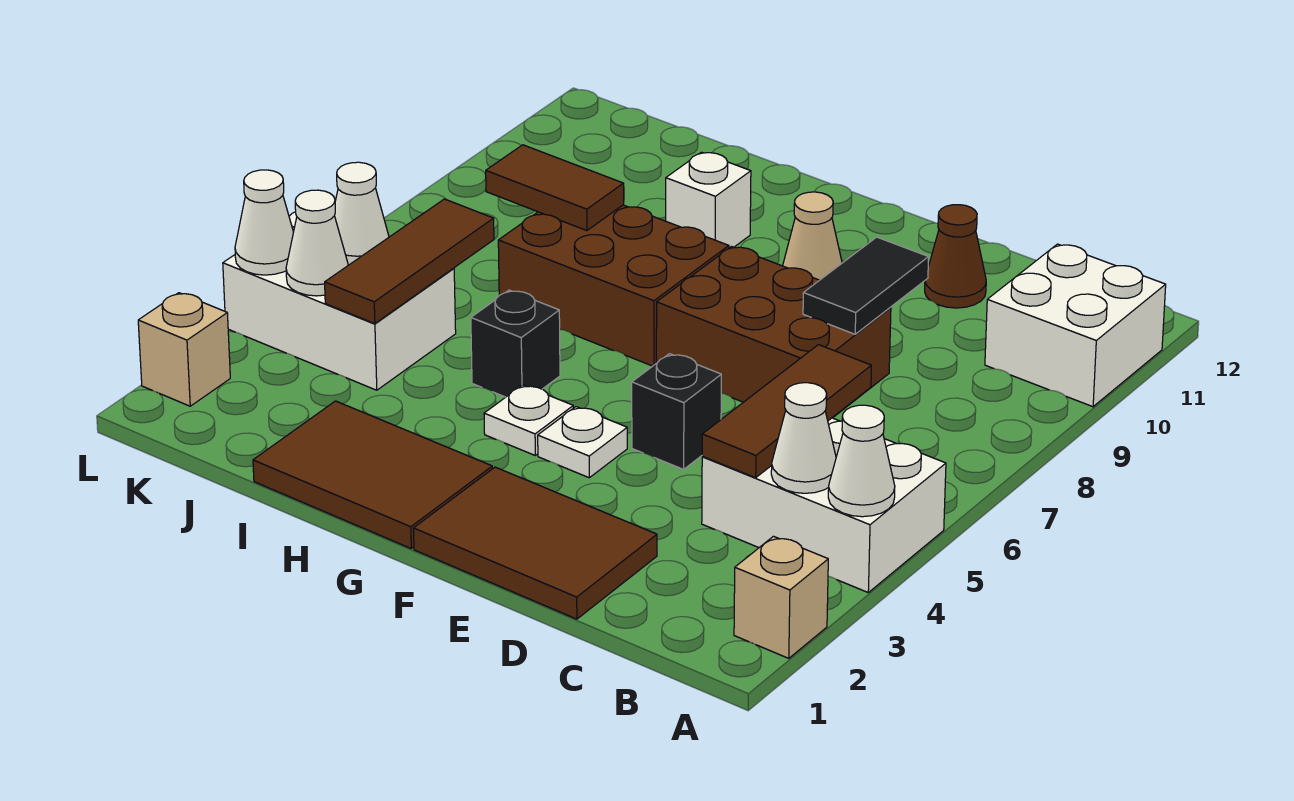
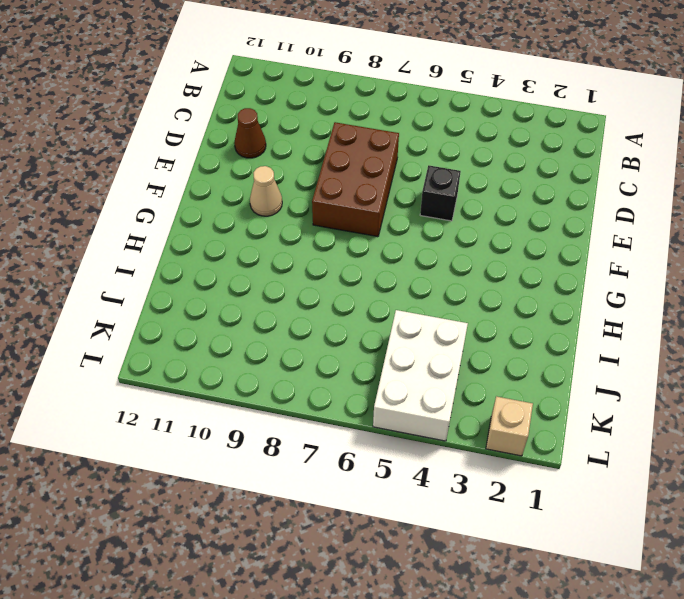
none -> tan brick A2 level 1
none -> white brick A4:C5 level 1
none -> white brick A10:B11 level 1

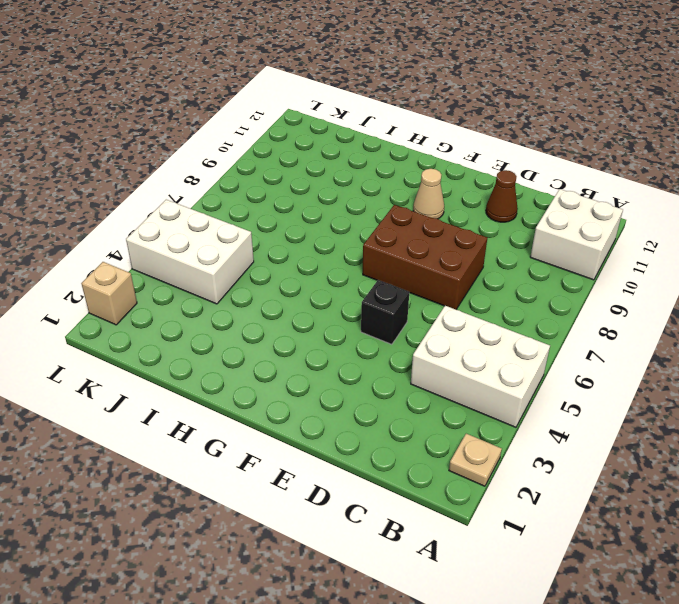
tan plate A2 level 1 -> tan brick A2 level 1
none -> brown tile D1:F2 level 1
none -> white plate F4 level 1
none -> brown tile G1:I2 level 1

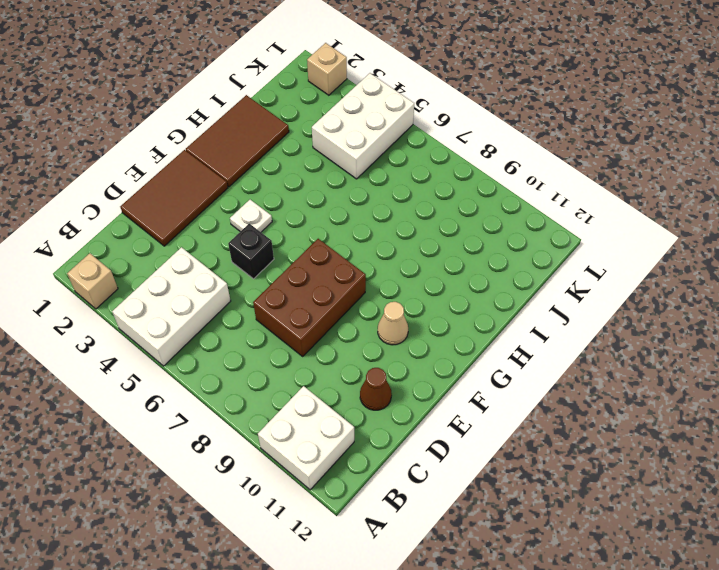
none -> white plate G4 level 1
none -> brown brick G7:I8 level 1
none -> black brick H5 level 1

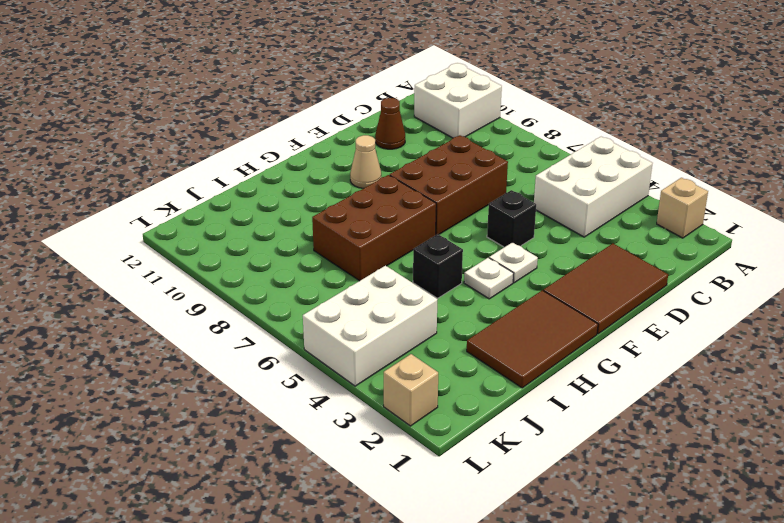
none -> white brick H10 level 1
none -> white cone A4 level 2
none -> white cone B4 level 2

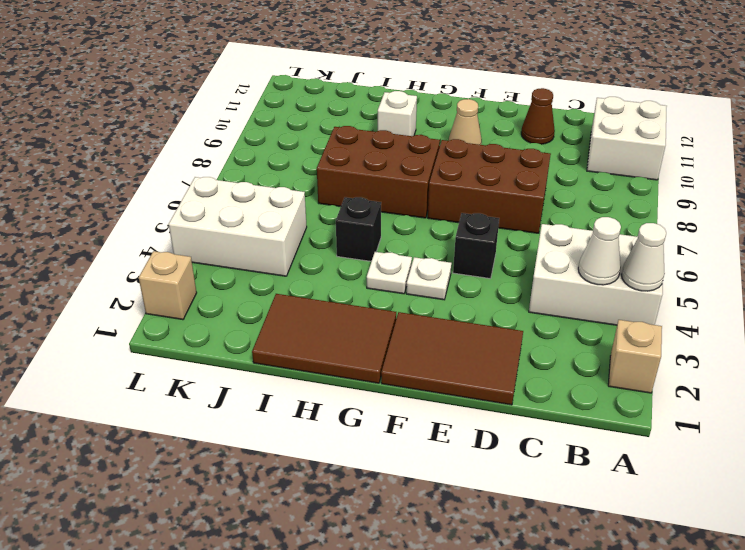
none -> brown tile C4:C6 level 2
none -> black tile D8:D9 level 2
none -> brown tile I8:J8 level 2

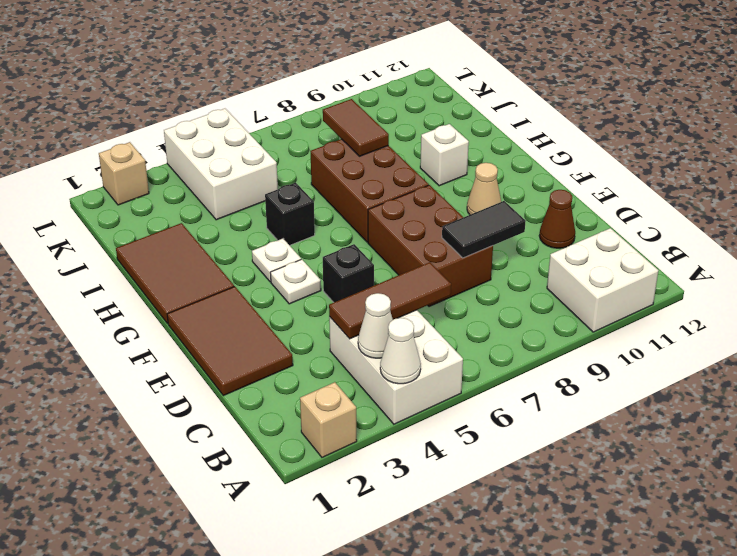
none -> brown tile J4:J6 level 2
none -> white cone K4 level 2
none -> white cone K5 level 2

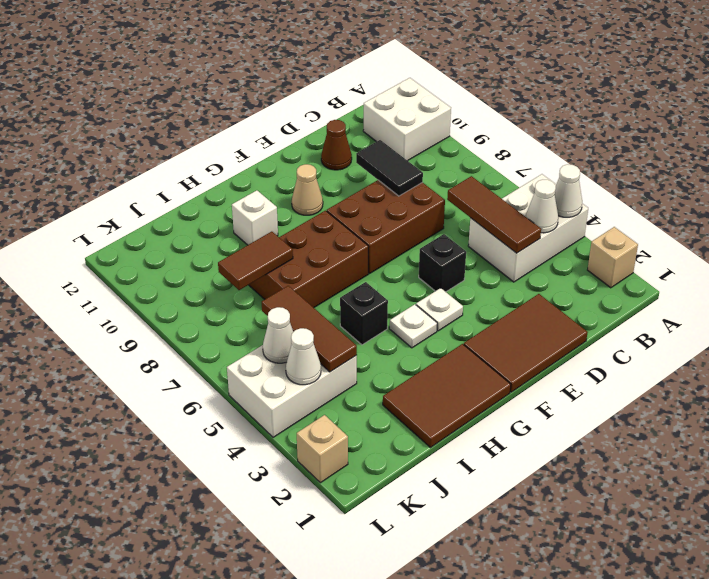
none -> white cone L4 level 2

